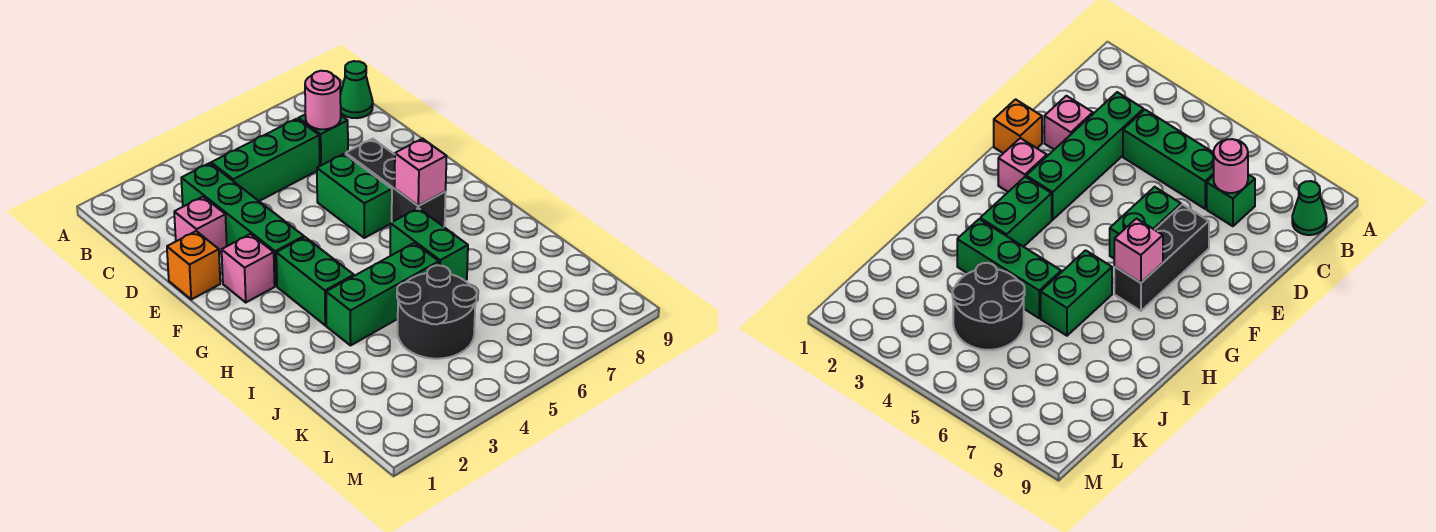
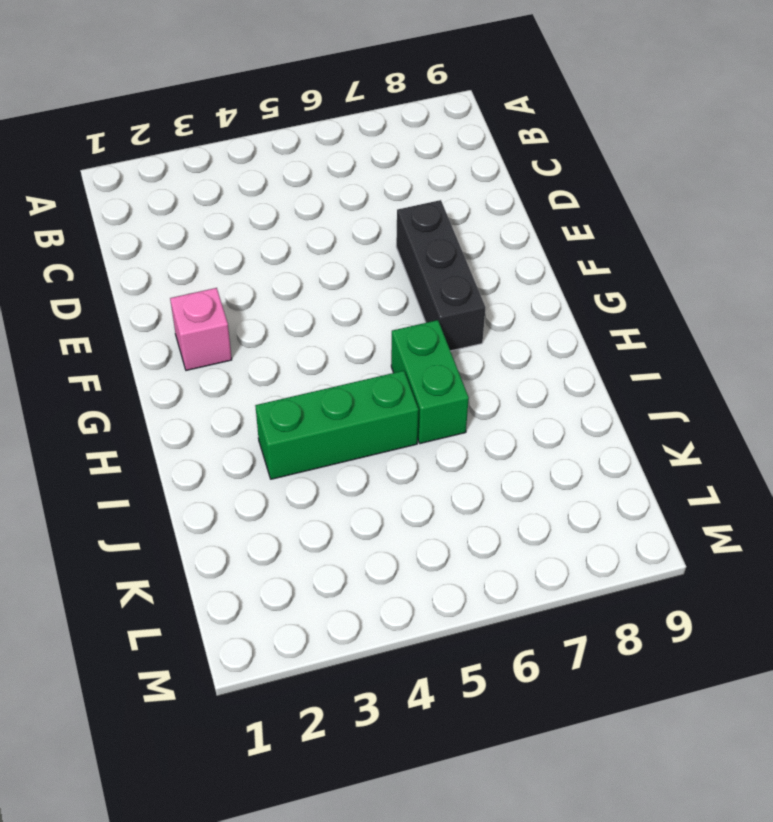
none -> green cone B9 level 1
none -> green brick C3:F3 level 1
none -> green brick C4:C6 level 1

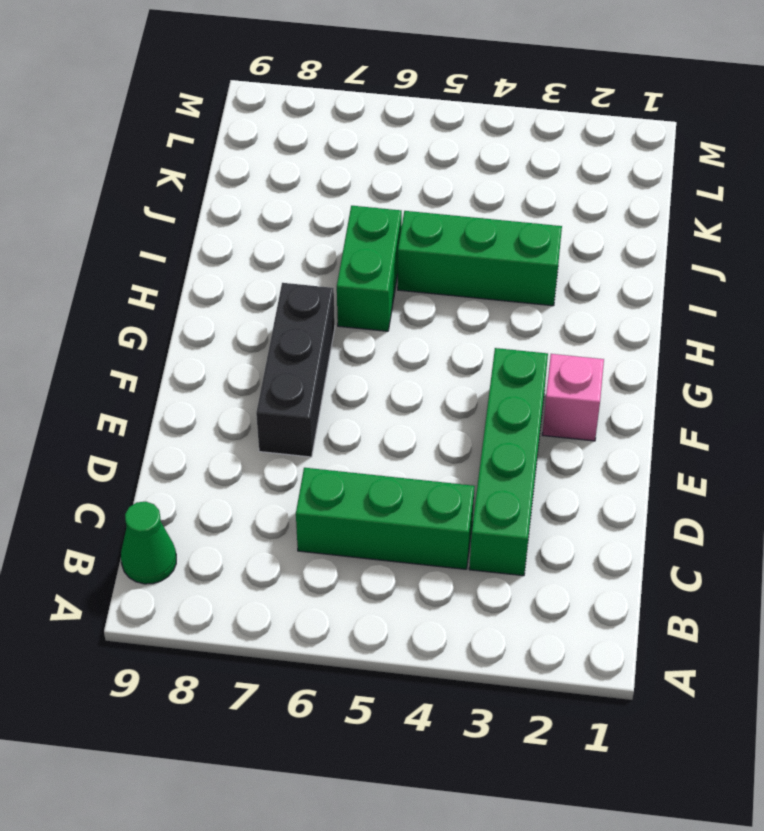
none -> green brick C7 level 1
none -> pink brick D2 level 1
none -> orange brick E1 level 1

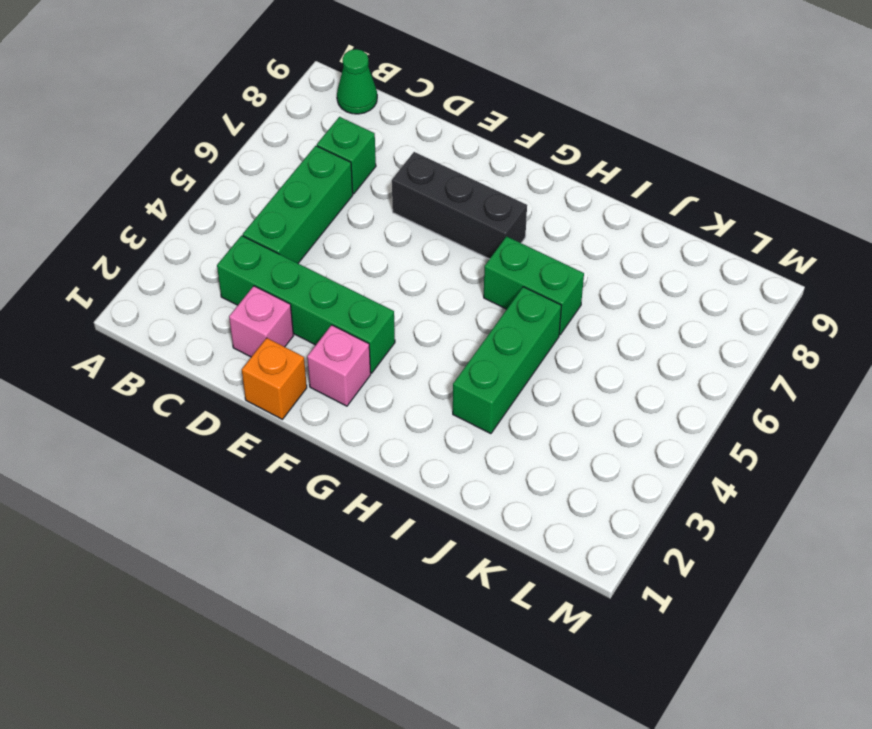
none -> green brick E6:F6 level 1
none -> green brick G3:H3 level 1
none -> black round brick J4:K5 level 1

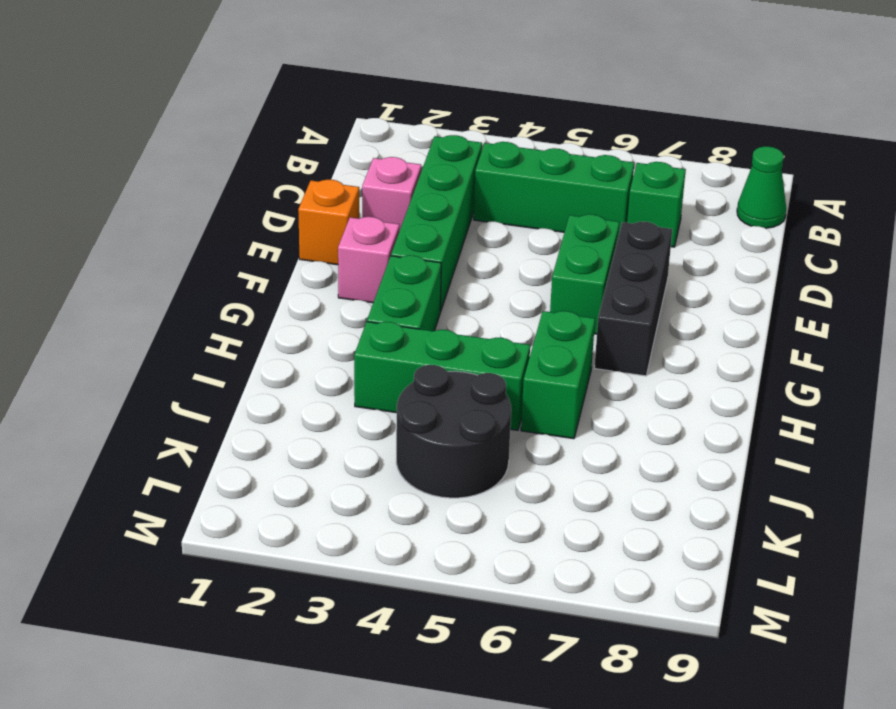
none -> pink round brick C7 level 2
none -> pink brick G7 level 2

